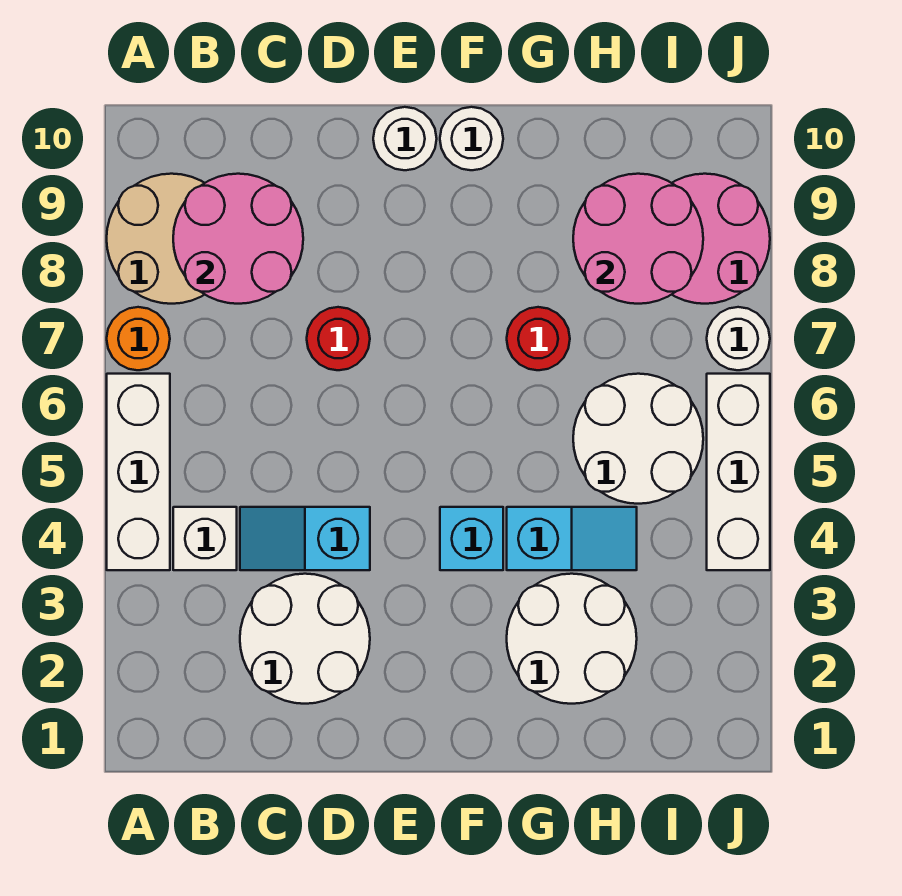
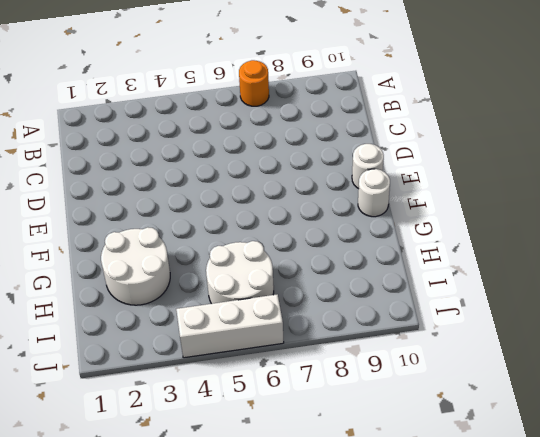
none -> white brick A4:A6 level 1
none -> tan round brick A8:B9 level 1
none -> white brick B4 level 1

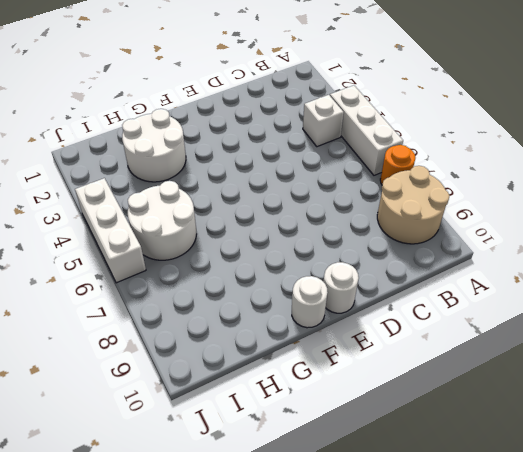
none -> white round brick C2:D3 level 1
none -> cyan slope C4:D4 level 1 top D
none -> red round brick D7 level 1

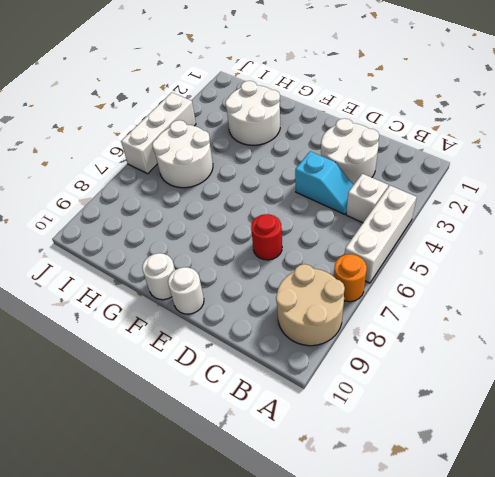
none -> cyan brick F4 level 1
none -> cyan slope G4:H4 level 1 top G
none -> red round brick G7 level 1

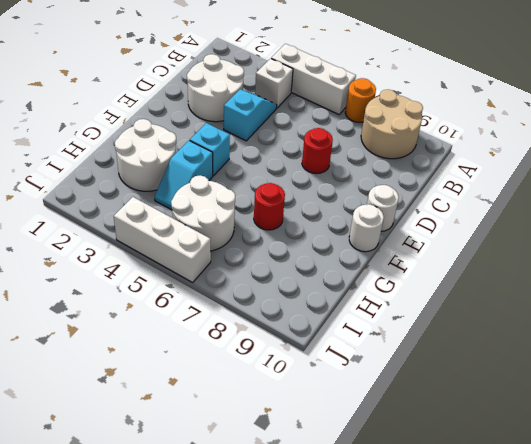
none -> pink round brick I8:J9 level 1
none -> white round brick J7 level 1
none -> pink round brick B8:C9 level 2

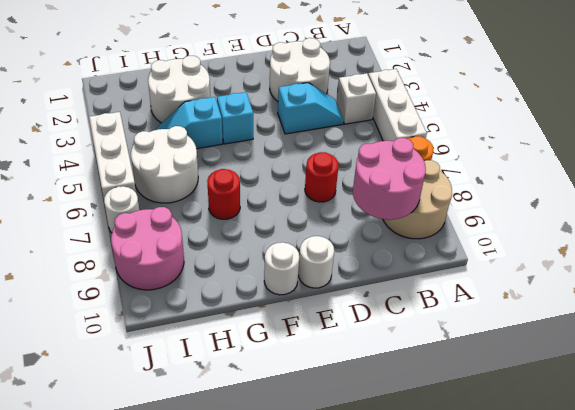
none -> pink round brick H8:I9 level 2

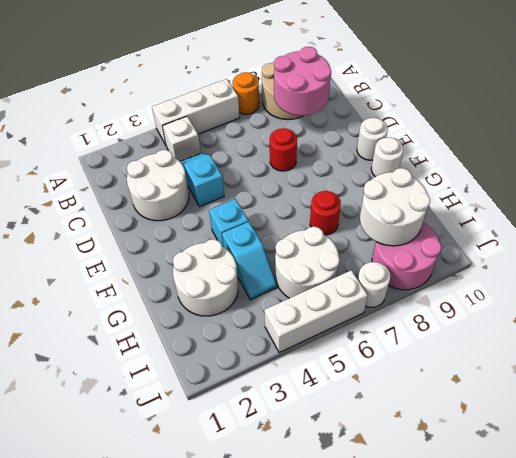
white round brick H8:I9 level 2 -> pink round brick H8:I9 level 2

